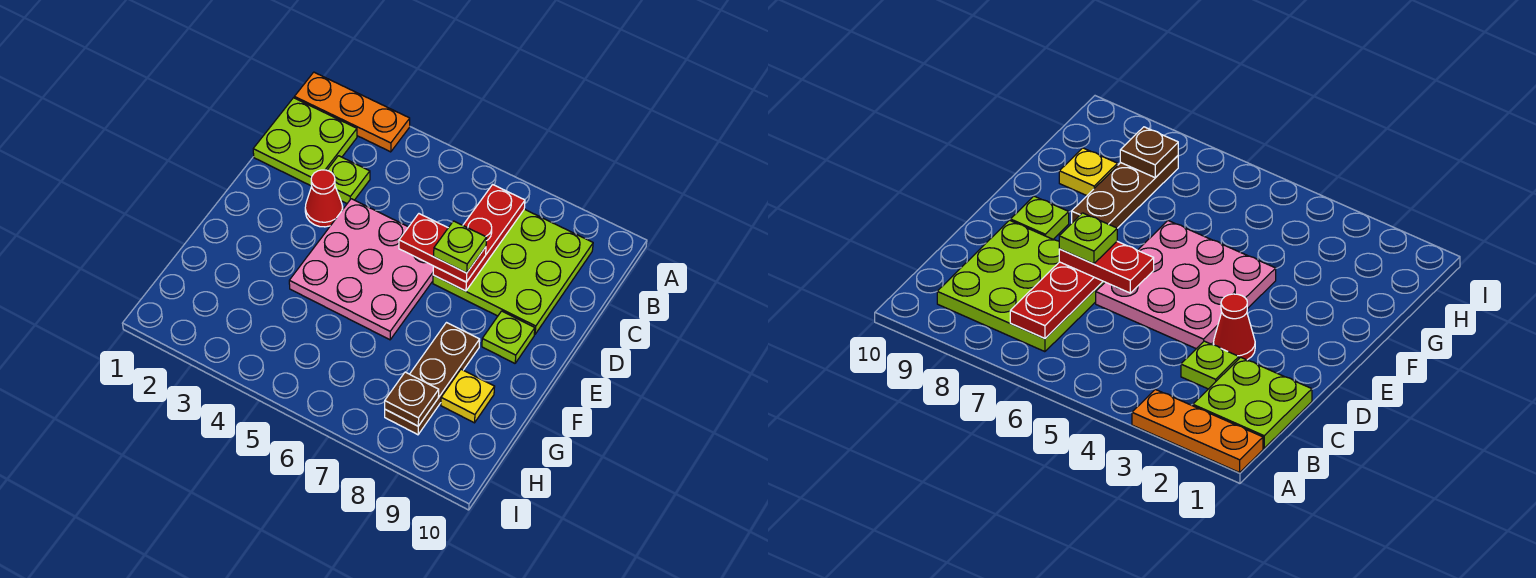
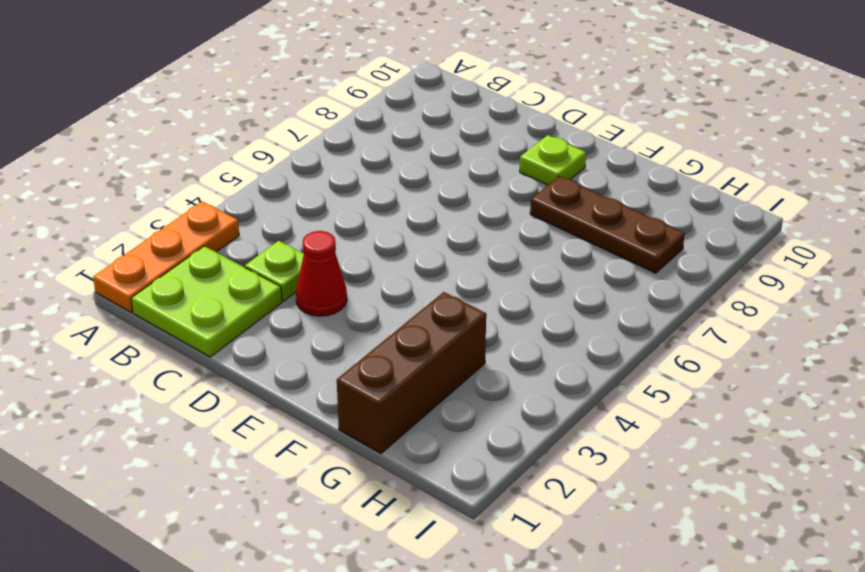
brown brick G1:G3 level 1 -> none
none -> lime plate B7:D9 level 1
none -> pink plate D4:F6 level 1
none -> yellow plate G9 level 1

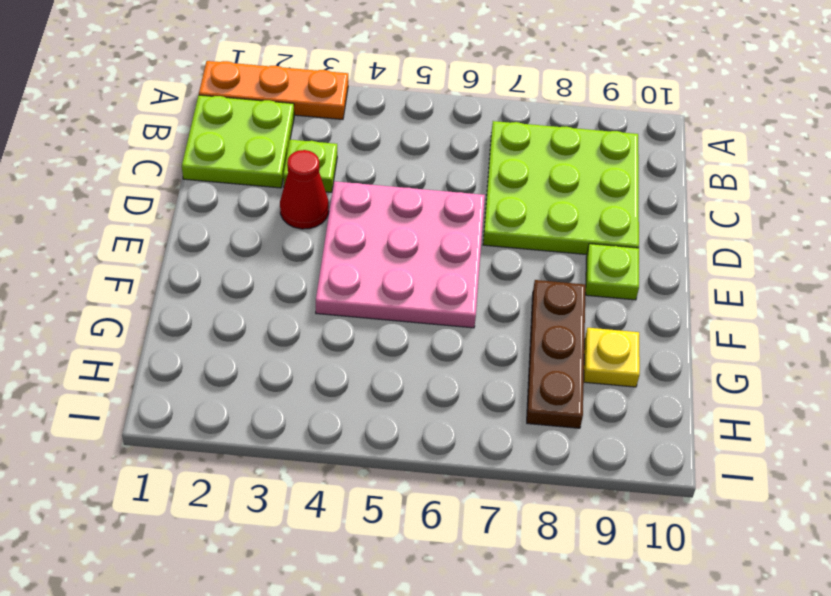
none -> red plate B7:D7 level 2
none -> brown plate H8 level 2
none -> red plate D6:D7 level 3

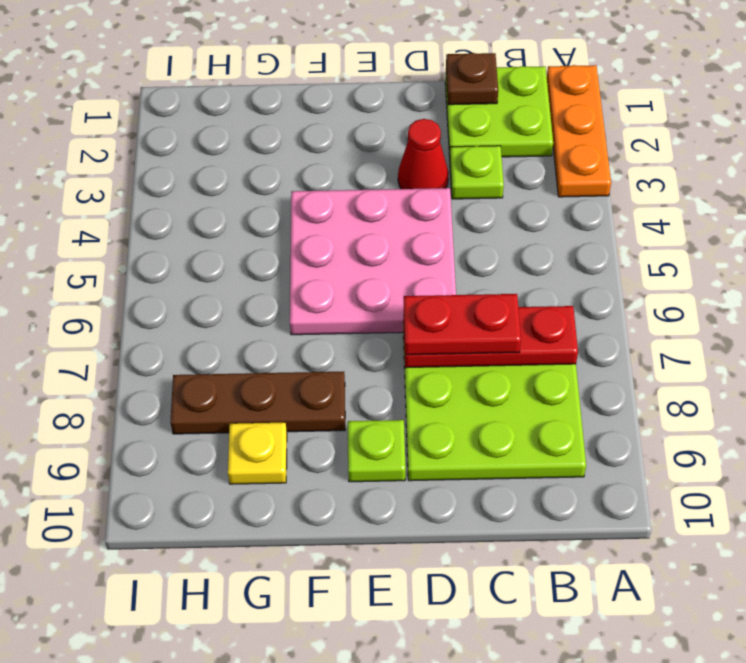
brown plate C1 level 2 -> brown plate H8 level 2
red plate C7:D7 level 3 -> red plate D6:D7 level 3
none -> lime plate D7 level 4

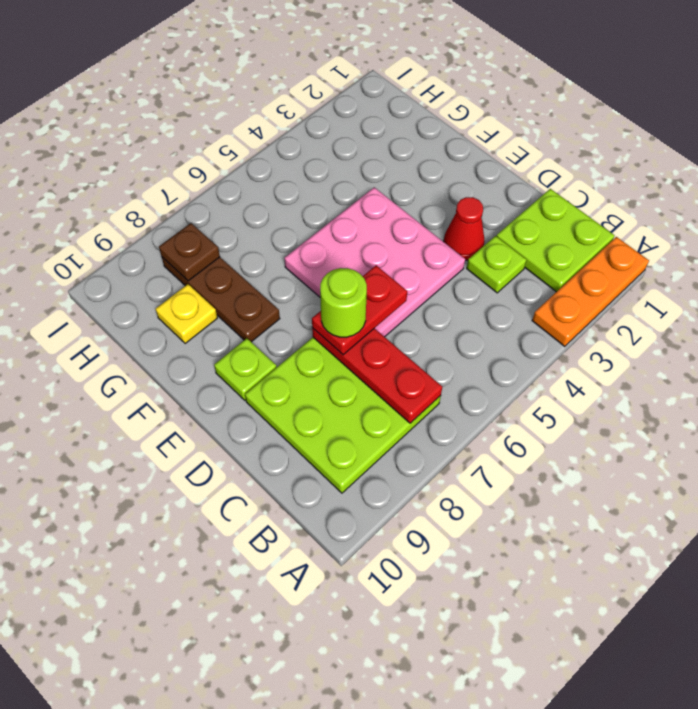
lime round brick D7 level 4 -> lime plate D7 level 4

